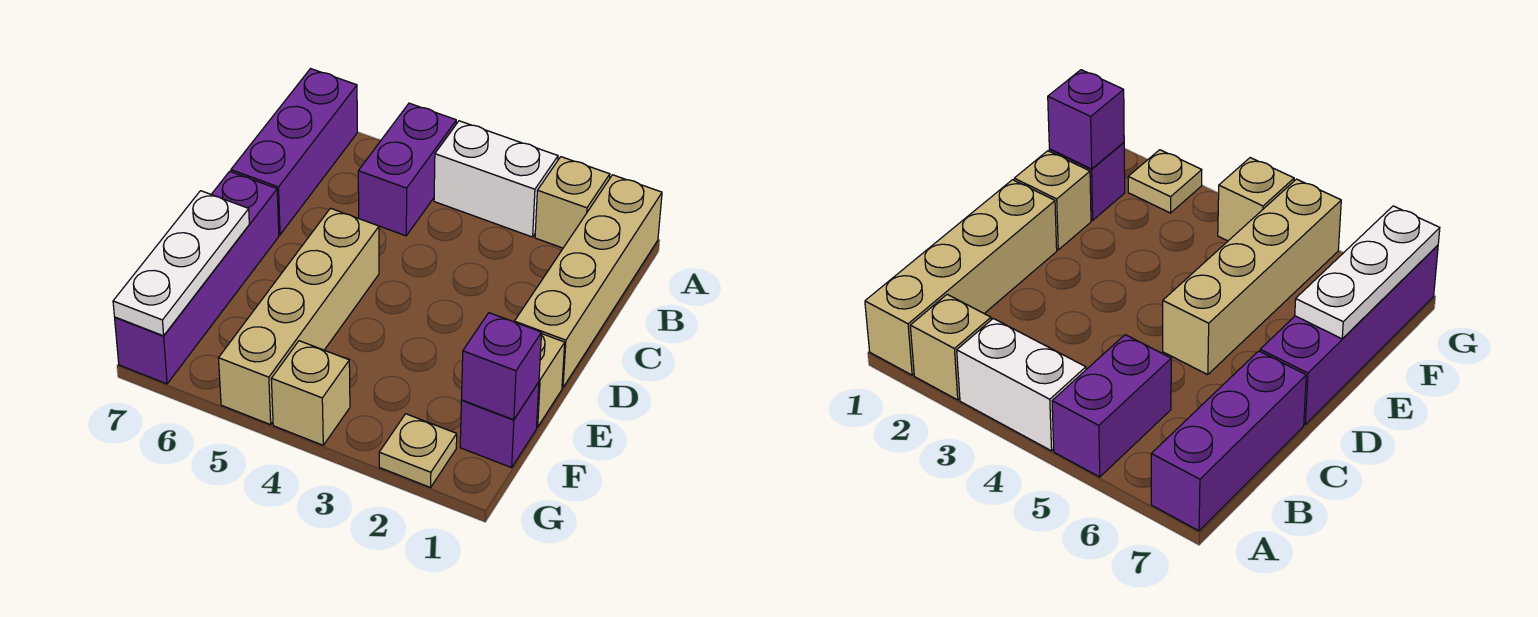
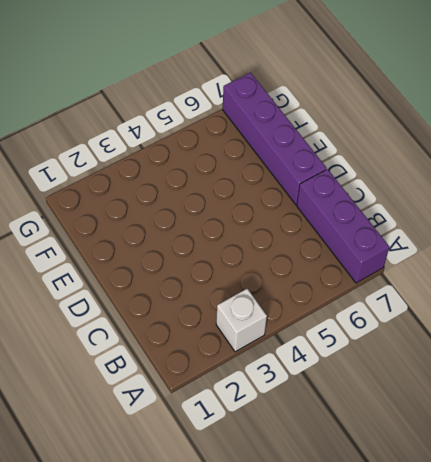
white brick A3 level 1 -> white brick A3:A4 level 1
none -> tan brick A1:D1 level 1
none -> tan brick A2 level 1
none -> purple brick A5:B5 level 1

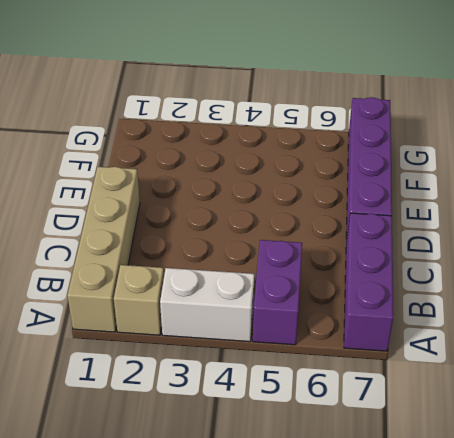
none -> tan brick D5:G5 level 1
none -> tan brick E1 level 1
none -> purple brick F1 level 1

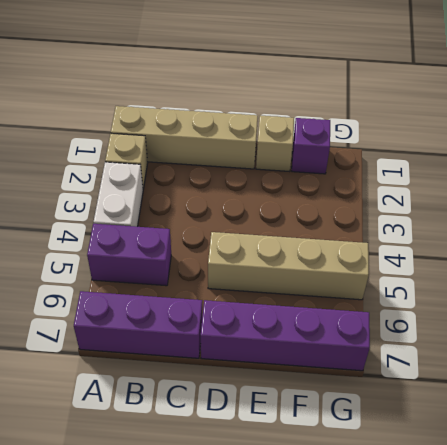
none -> tan plate G2 level 1
none -> tan brick G4 level 1
none -> white plate E7:G7 level 2

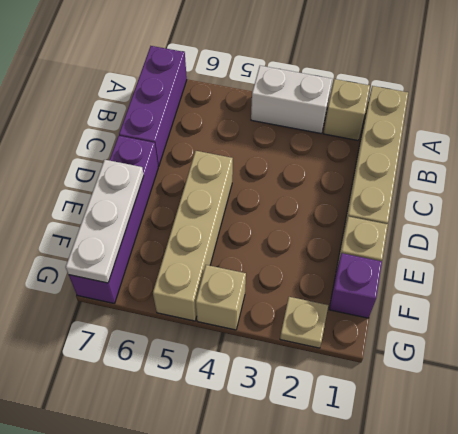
none -> purple brick A5:B5 level 1
none -> purple brick F1 level 2

